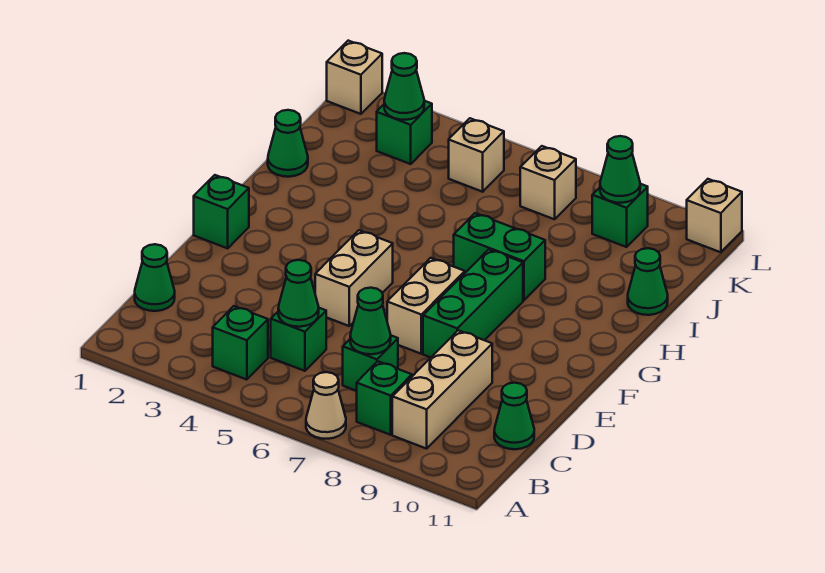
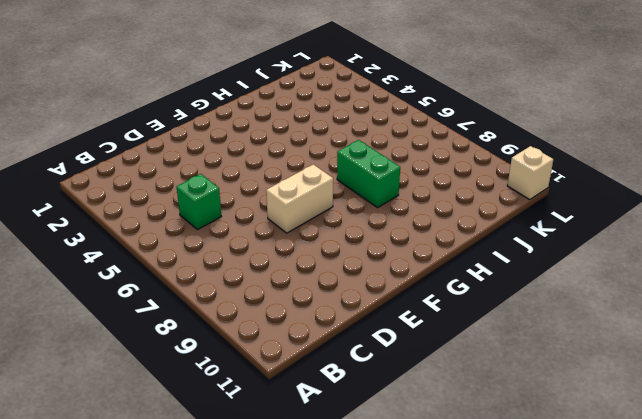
none -> tan cone A7 level 1
none -> green brick B4 level 1
none -> green brick B8 level 1

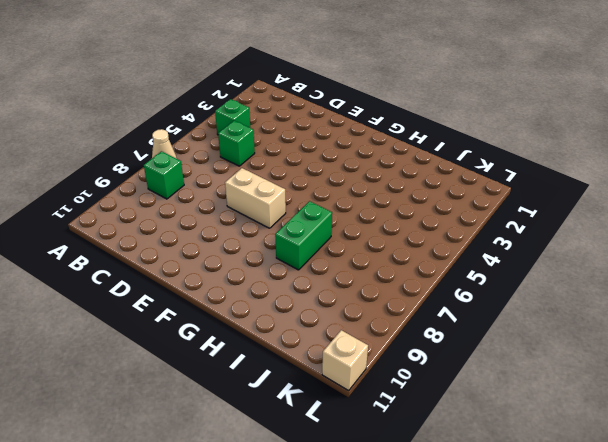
none -> tan brick B9:D9 level 1
none -> green cone C1 level 1
none -> green brick C7 level 1

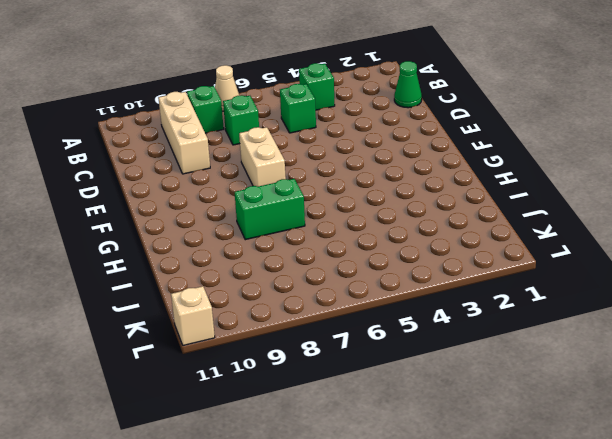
none -> green cone C11 level 1
none -> tan brick E5:F5 level 1
none -> green brick E8:G8 level 1

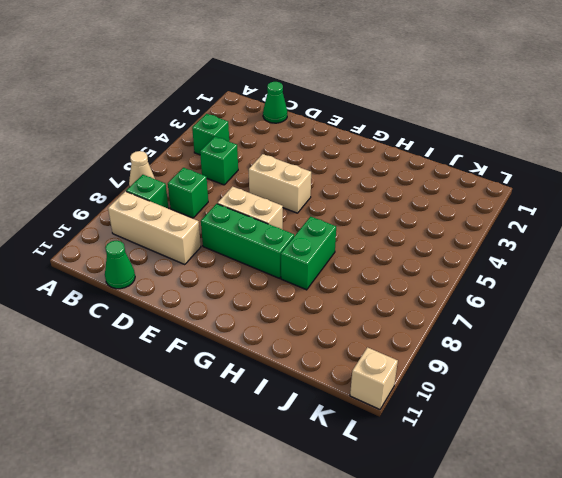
none -> green brick F1 level 1
none -> green cone I1 level 1
none -> green cone I11 level 1

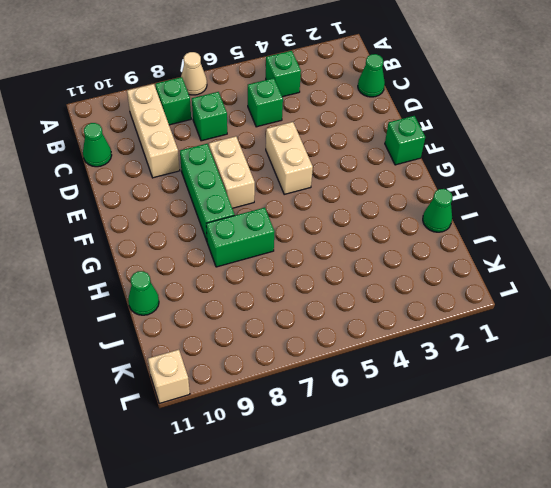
none -> green brick K3 level 1
none -> tan brick K5 level 1
none -> tan brick K7 level 1

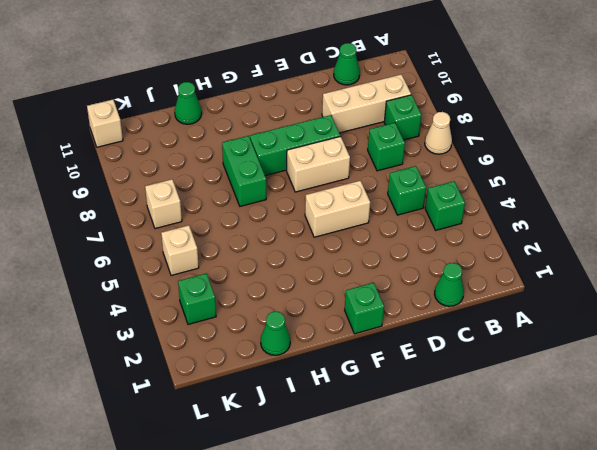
none -> green brick K9 level 1
none -> tan brick L1 level 1
none -> green cone C5 level 2

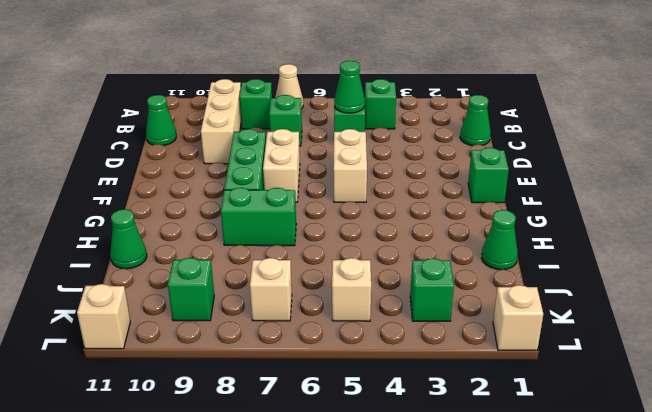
none -> green cone C7 level 2
none -> green cone K3 level 2
none -> green cone K9 level 2

